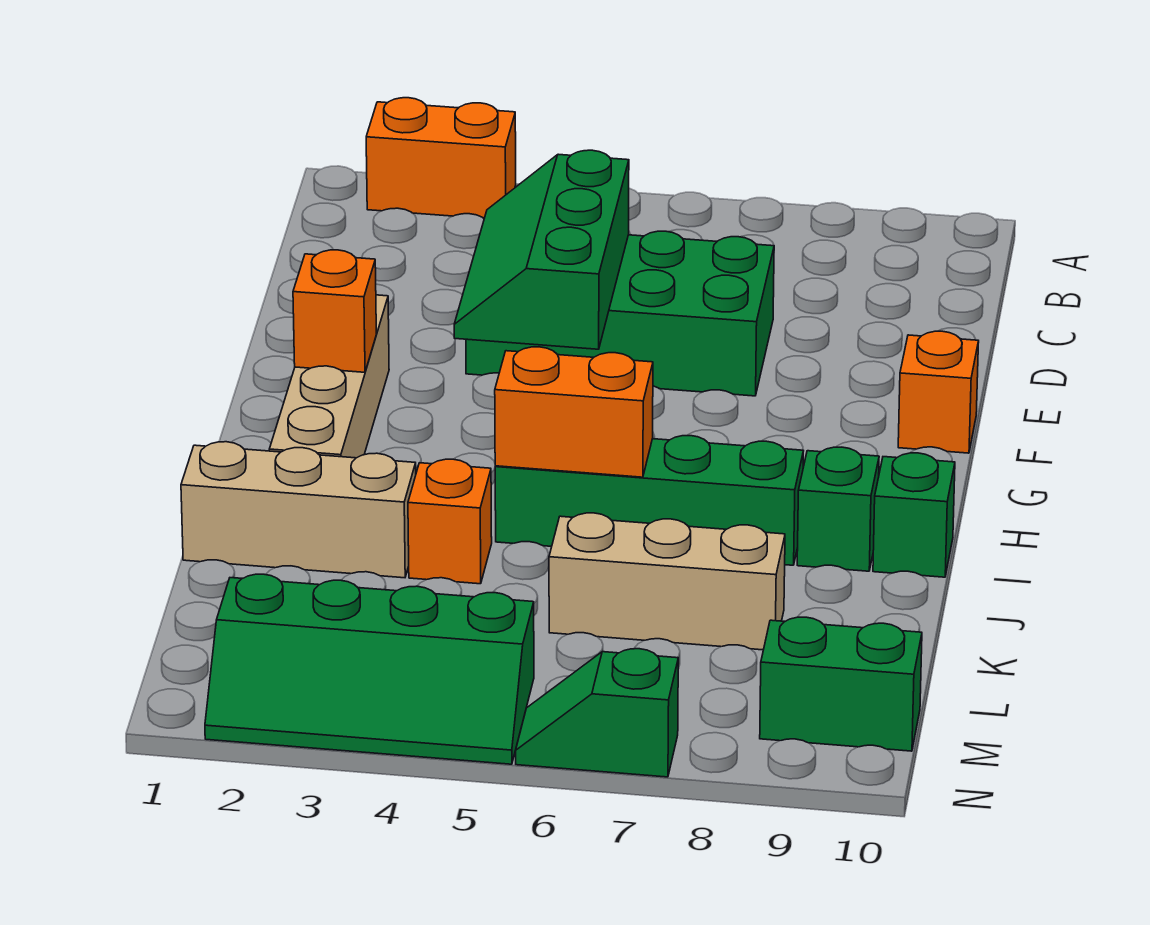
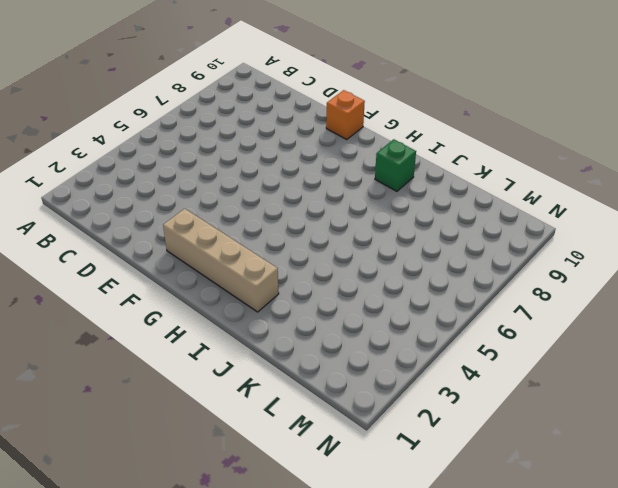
none -> orange brick A2:A3 level 1
none -> green brick D4:E7 level 1
none -> green brick I5:I8 level 1

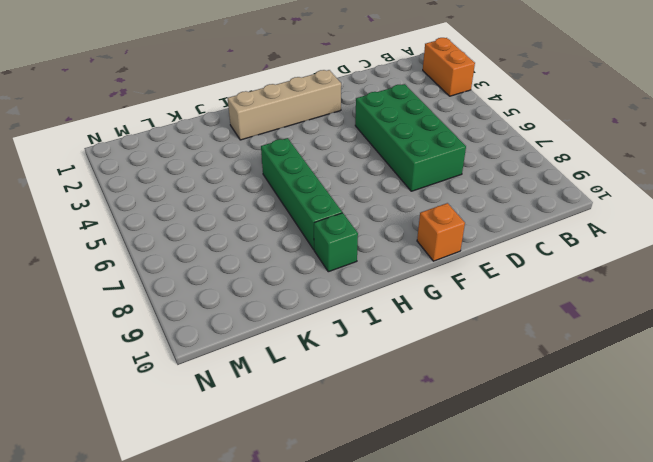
none -> green brick I10 level 1
none -> tan brick J1:J3 level 1
none -> orange brick J4 level 1

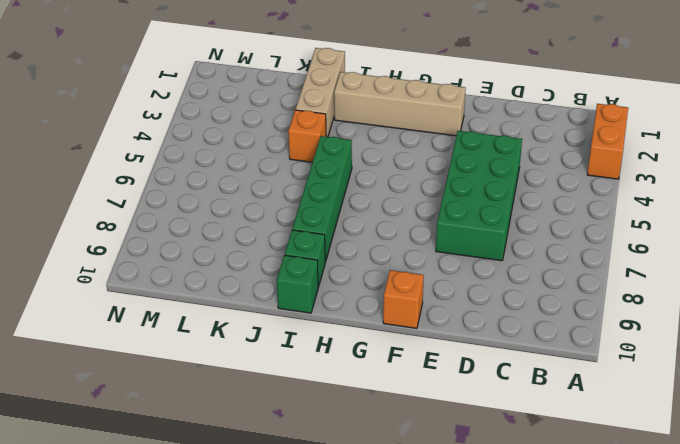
none -> tan brick K6:K8 level 1
none -> green slope M2:N5 level 1 top M
none -> green brick M9:M10 level 1

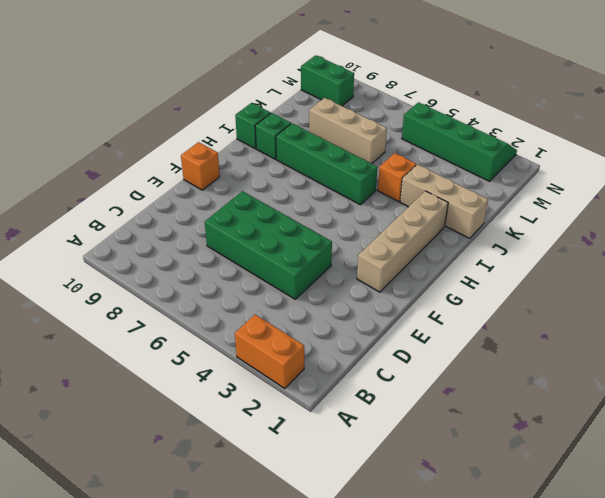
none -> green slope N6:N7 level 1 top 7
none -> green slope D4:F5 level 2 top 5
none -> orange brick G2 level 2

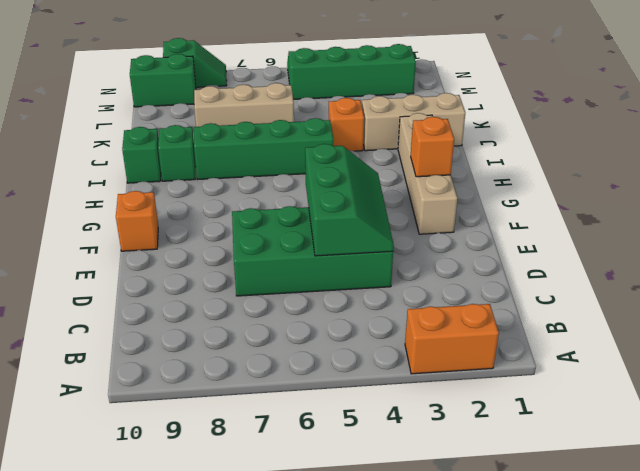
green slope N8:N9 level 1 top 9 -> green slope N6:N7 level 1 top 7
none -> orange brick I5:I6 level 2

